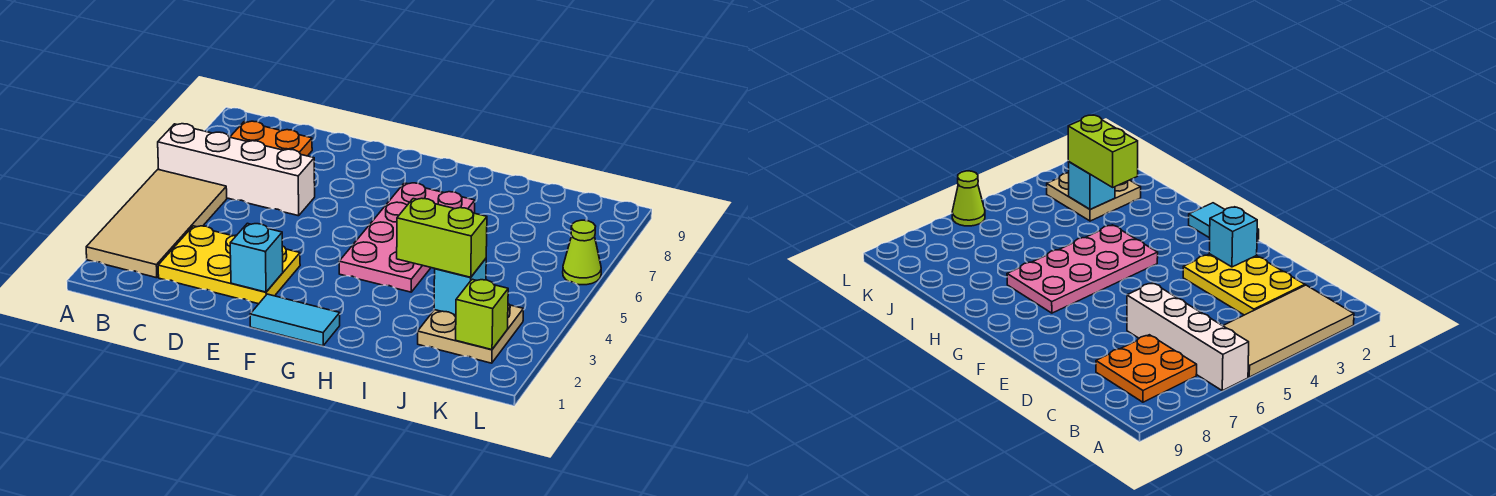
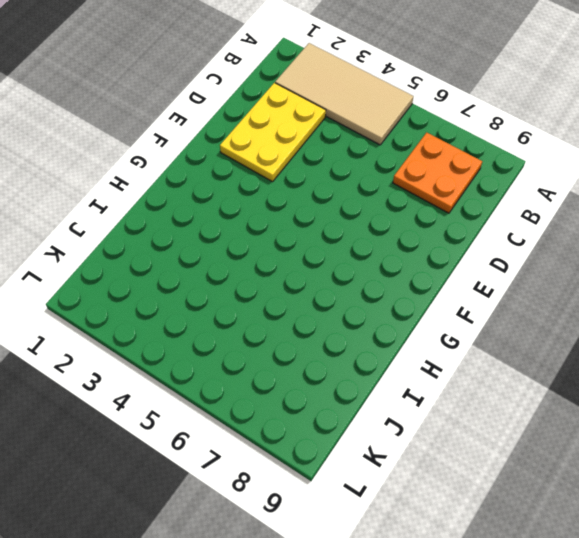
none -> white brick A6:D6 level 1
none -> cyan tile F1:G1 level 1
none -> pink plate G4:H7 level 1

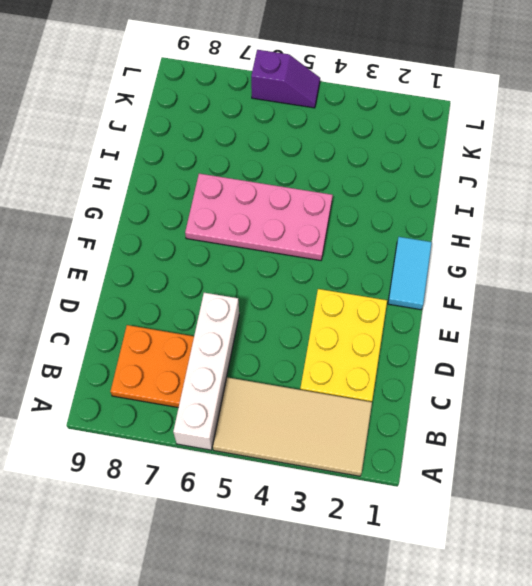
purple slope L5:L6 level 1 top 6 -> lime cone L6 level 1
none -> tan plate J2:K3 level 1
none -> cyan brick E2 level 2
none -> cyan brick J3 level 2

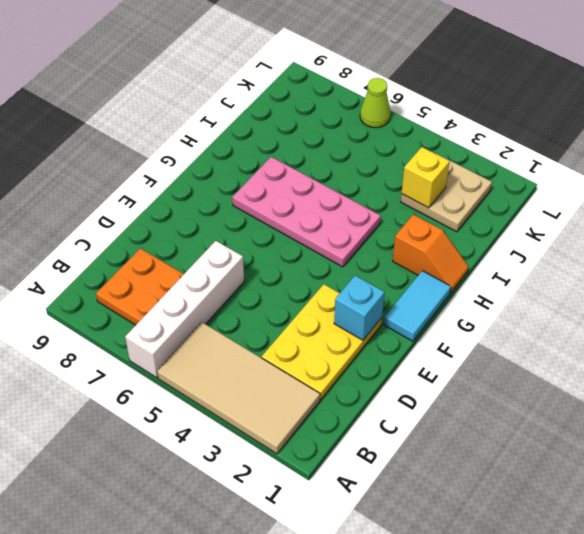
orange slope H1:H2 level 1 top 2 -> none
yellow brick J3 level 2 -> cyan brick J3 level 2
none -> lime brick K2 level 2
none -> lime brick I3:J3 level 3

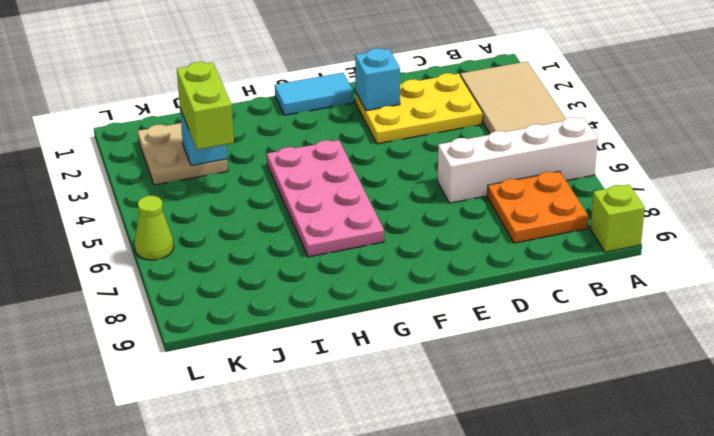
lime brick A9 level 1 -> lime brick K2 level 2
lime brick J3:J4 level 3 -> lime brick I3:J3 level 3

